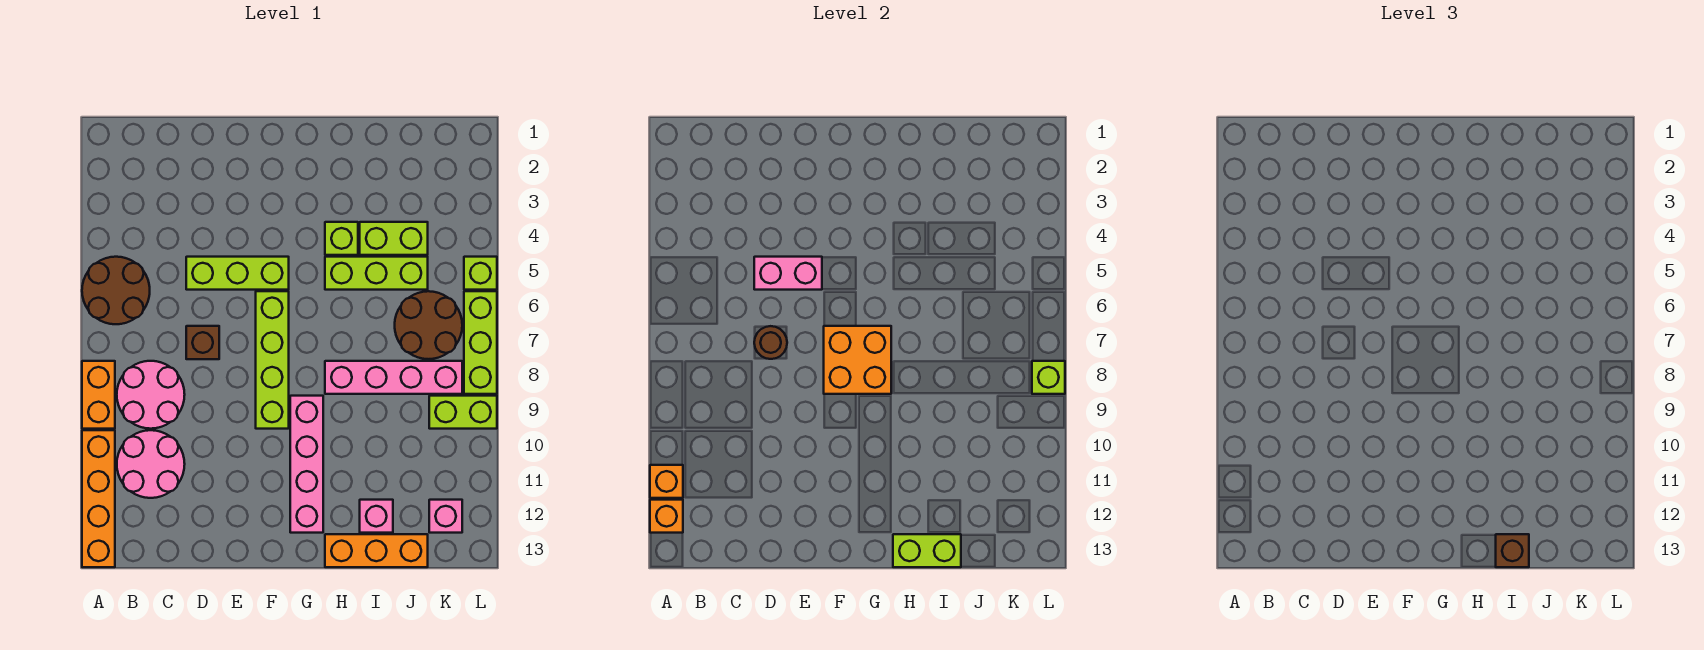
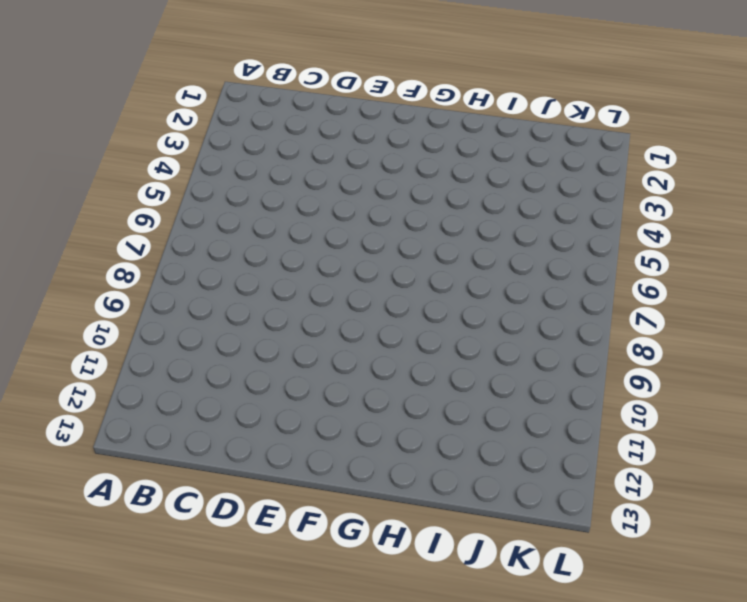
none -> brown round brick A5:B6 level 1
none -> orange brick A8:A9 level 1
none -> orange brick A10:A13 level 1

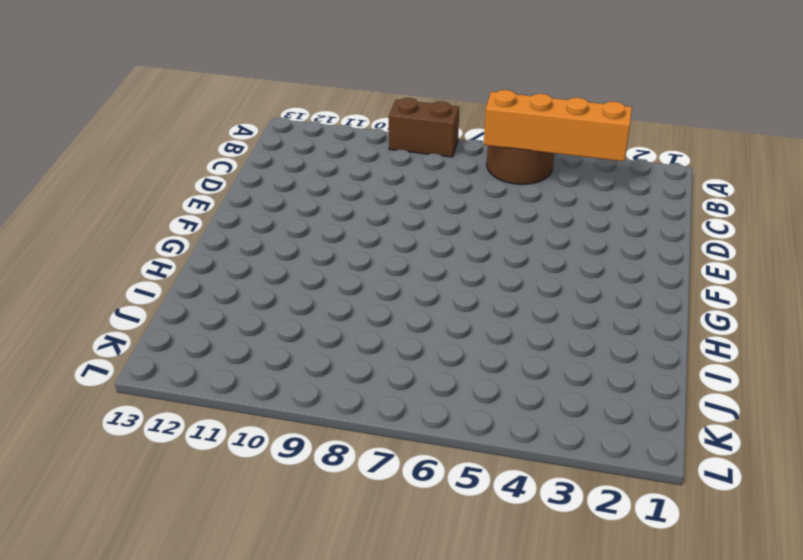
brown brick A8:A9 level 1 -> orange brick A8:A9 level 1
orange brick B3:B6 level 2 -> orange brick A10:A13 level 1
none -> pink round brick B8:C9 level 1
none -> pink round brick B10:C11 level 1
none -> lime brick D5:F5 level 1

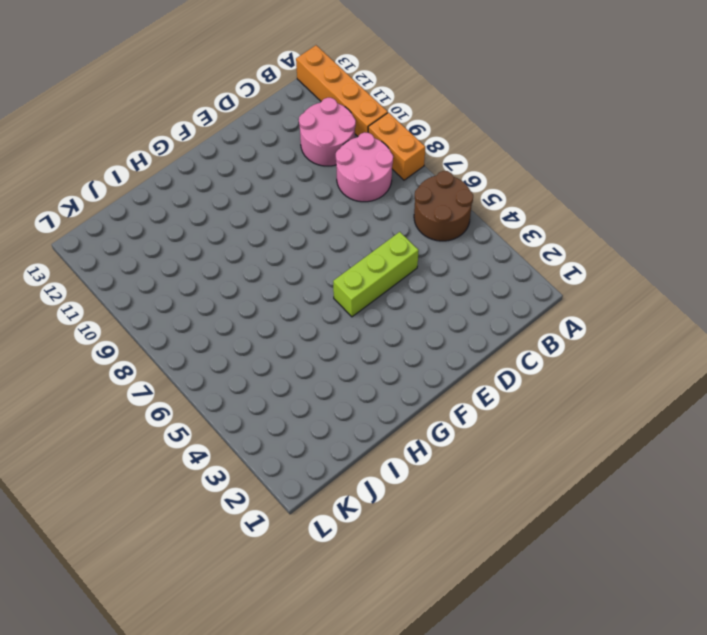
none -> brown brick D7 level 1
none -> lime brick F6:F9 level 1
none -> pink brick G9:G12 level 1

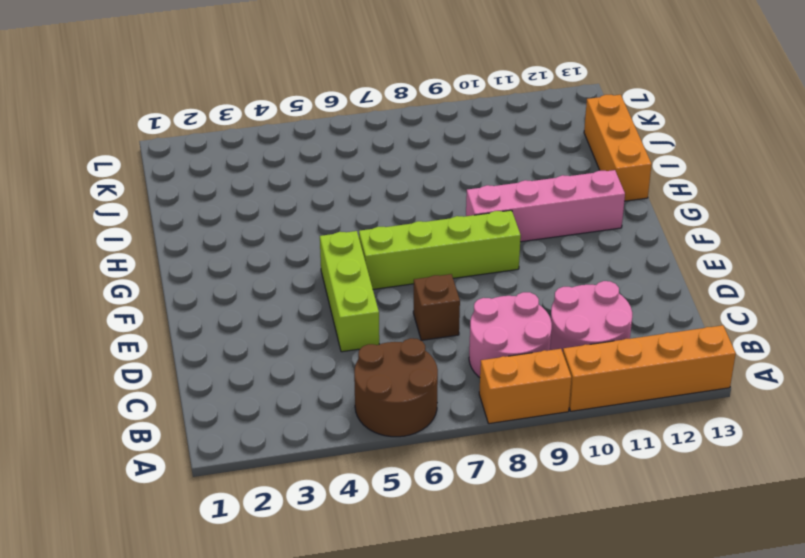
none -> lime brick H4 level 1
none -> lime brick H5:J5 level 1
none -> pink brick H8:K8 level 1

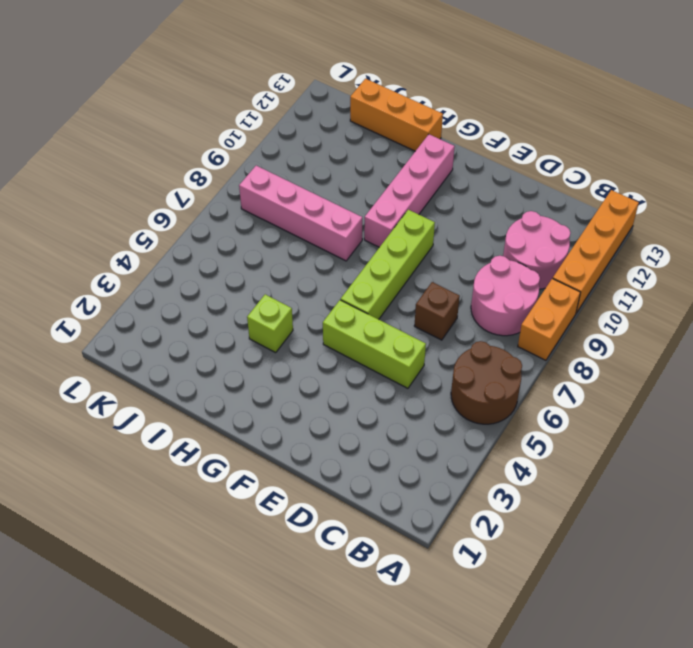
none -> lime brick H5:J5 level 1
none -> lime brick I4:J4 level 1
none -> pink brick I12 level 1

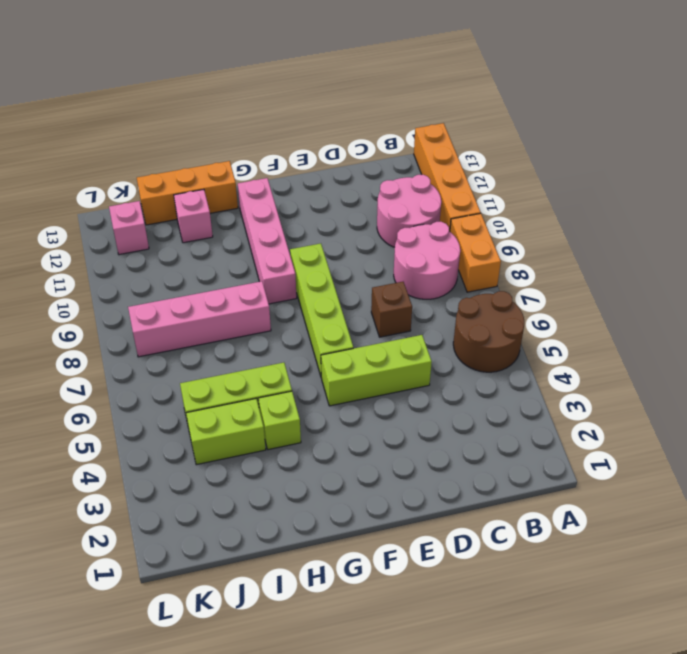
none -> brown round brick J6:K7 level 1
none -> lime brick K9:L9 level 1
none -> lime brick L5 level 1

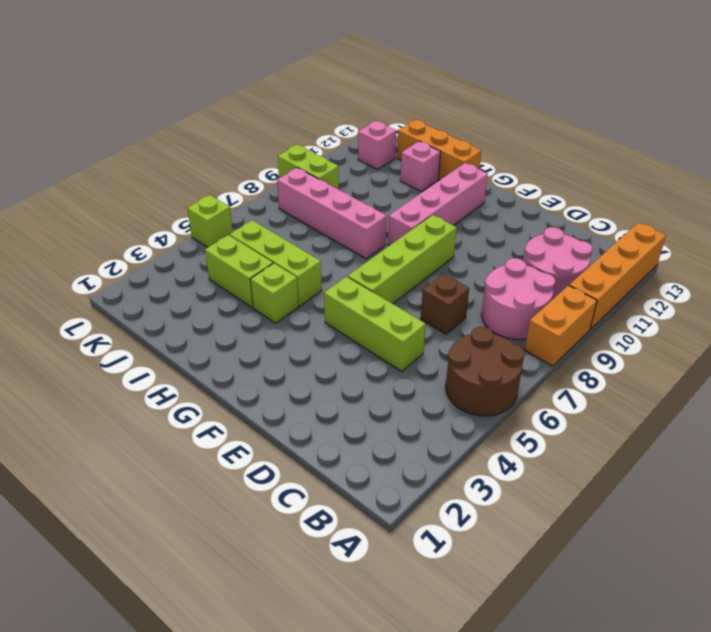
none -> brown round brick J6:K7 level 1
none -> lime brick L6:L8 level 1
none -> orange brick A11 level 2

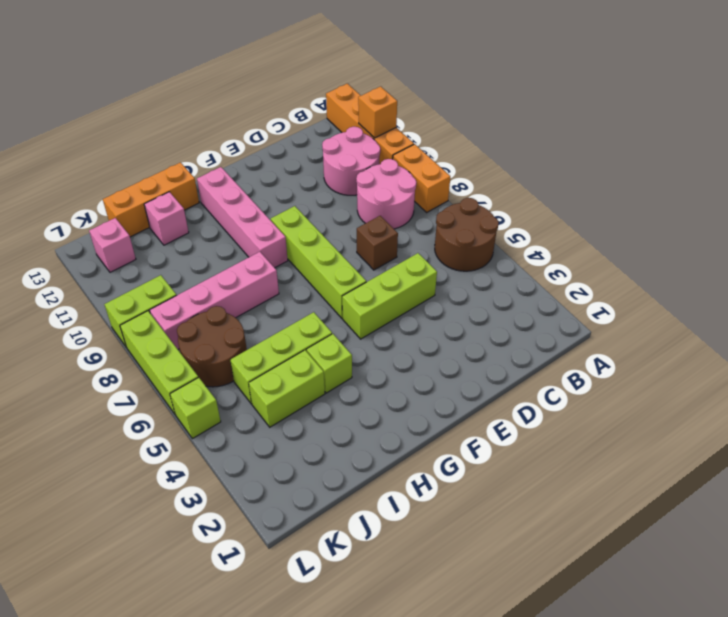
none -> orange brick A12 level 2
none -> pink brick D5:E5 level 2
none -> brown round brick D7 level 2

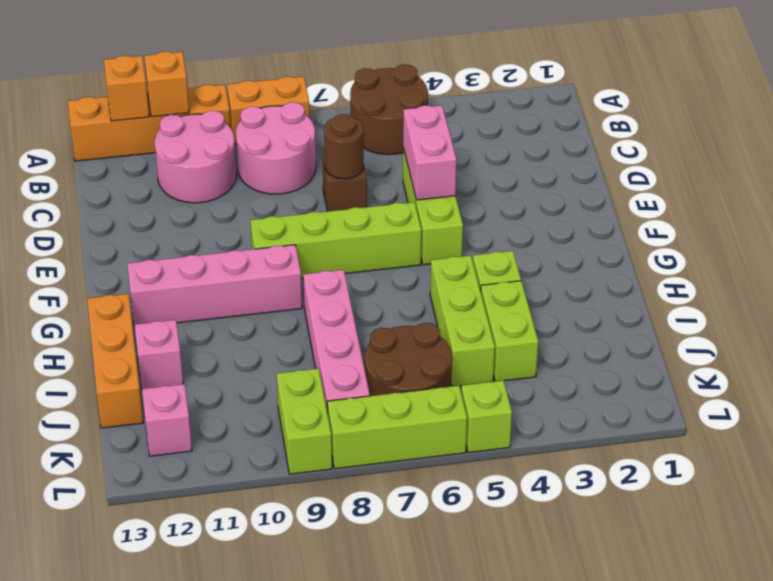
none -> orange brick F7:G8 level 2
none -> lime brick H13:I13 level 2
none -> lime brick L8 level 2

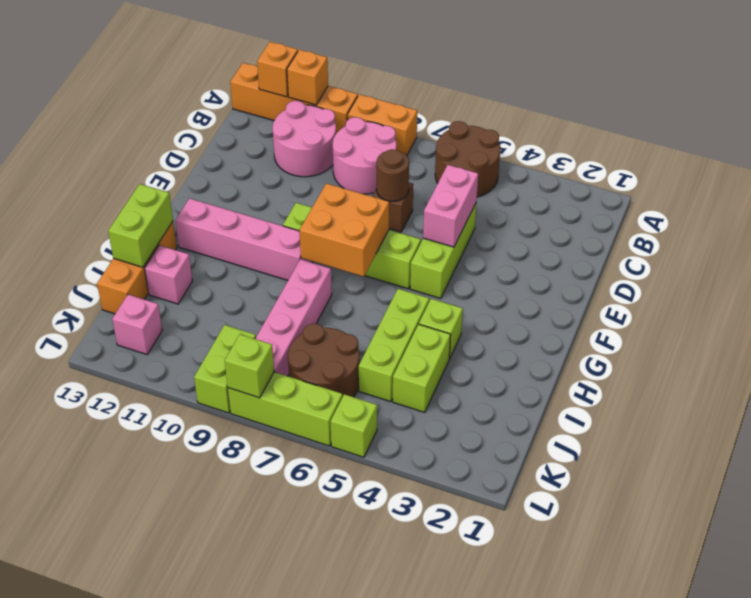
none -> brown brick I13 level 3

